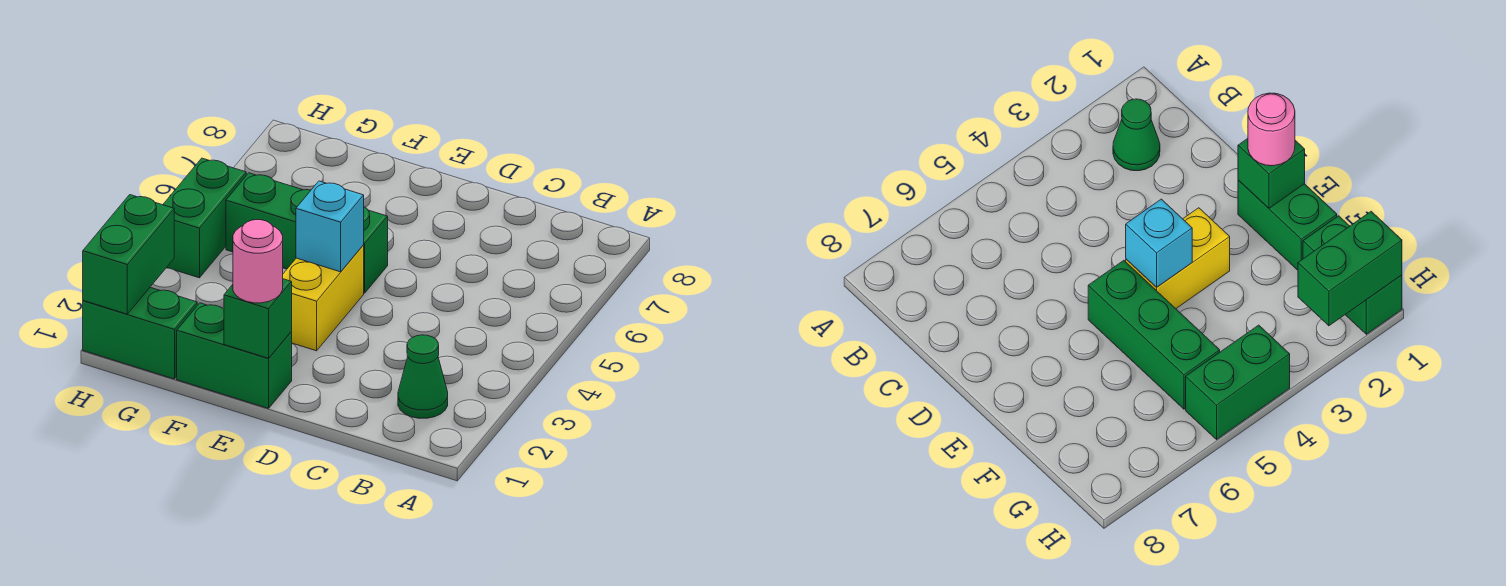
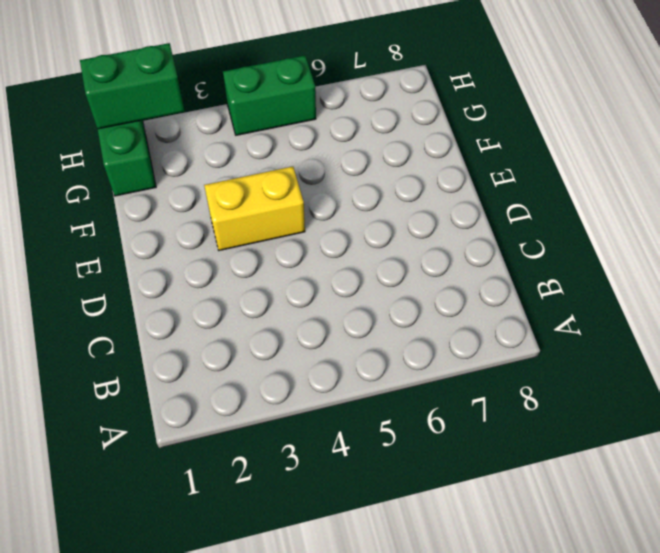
none -> green cone B2 level 1
none -> green brick E1:F1 level 1

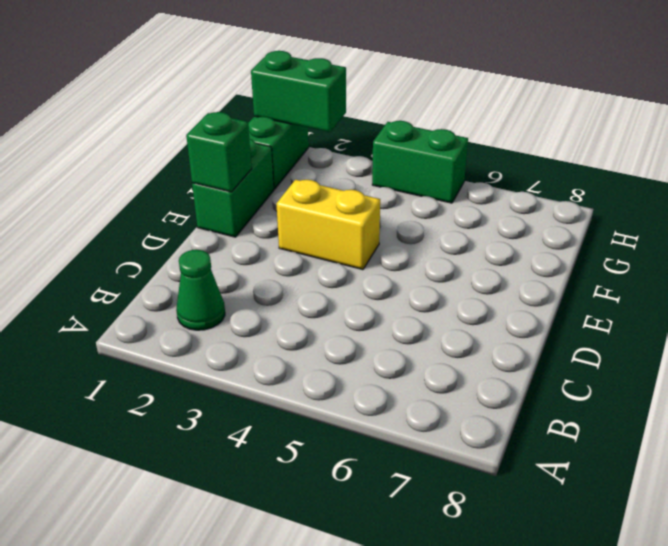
none -> green brick E5:G5 level 1
none -> cyan brick E4 level 2

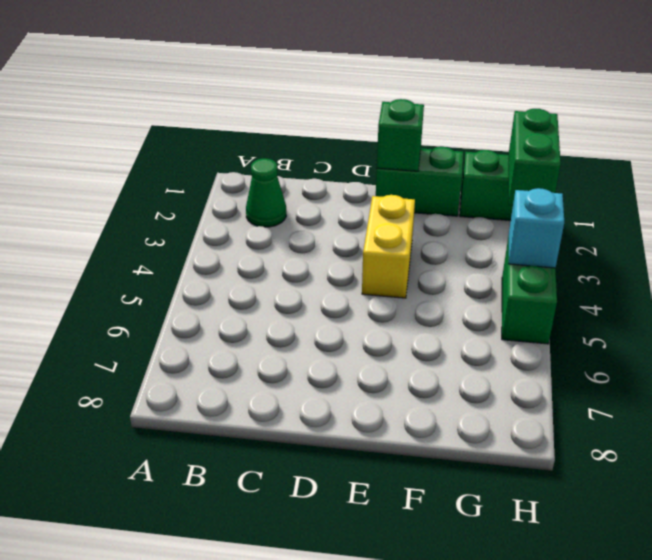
cyan brick H4 level 2 -> cyan brick E4 level 2
none -> green brick E5:G5 level 1
none -> pink round brick E1 level 3

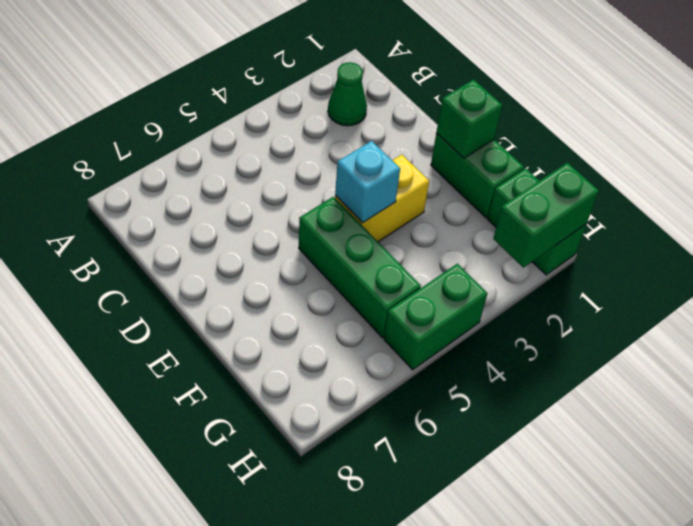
none -> pink round brick E1 level 3

